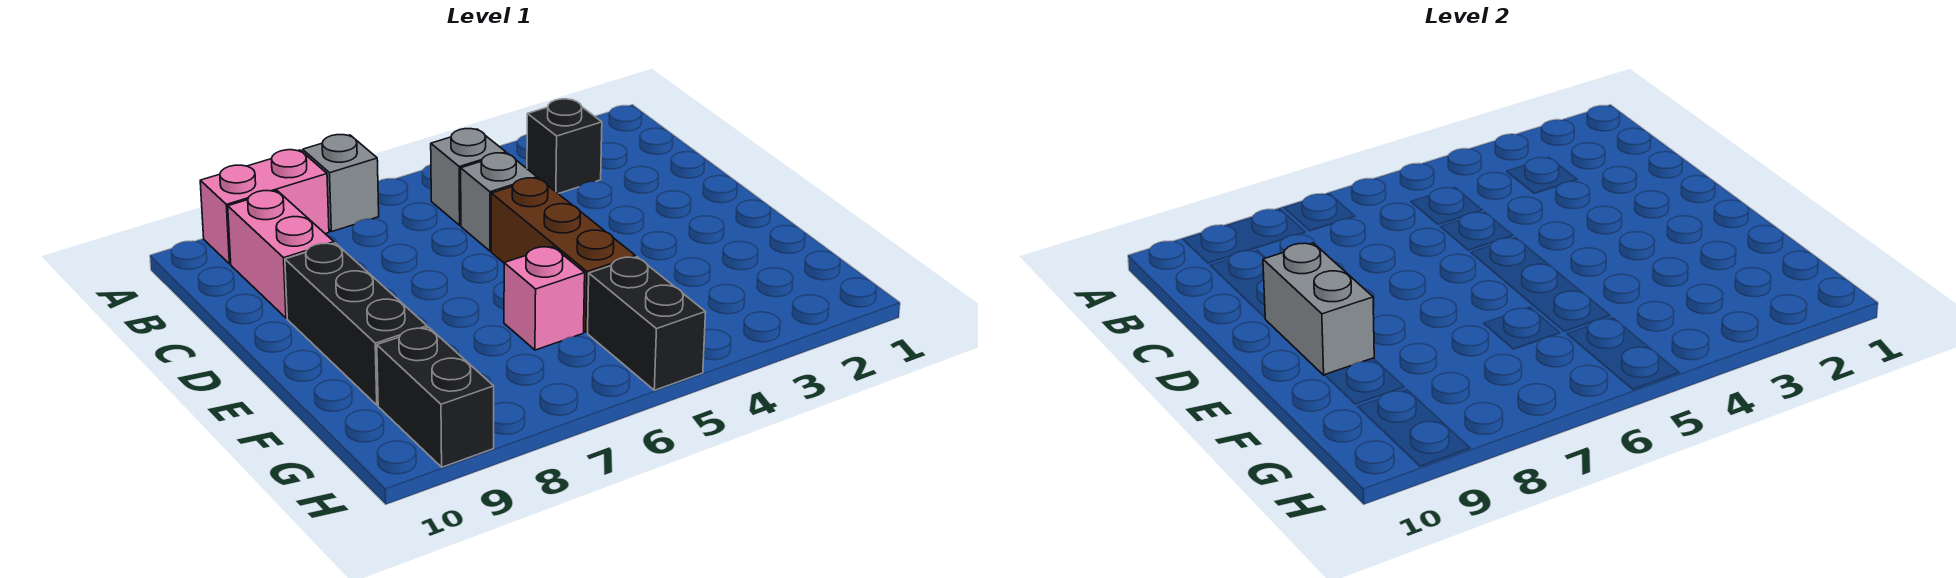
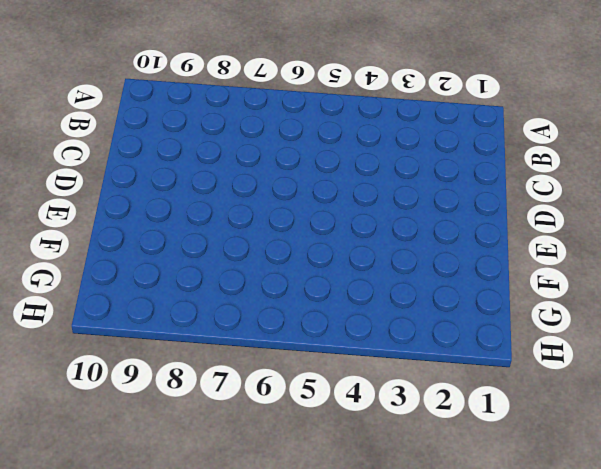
none -> grey brick A7 level 1
none -> pink brick A8:A9 level 1
none -> black brick B3 level 1

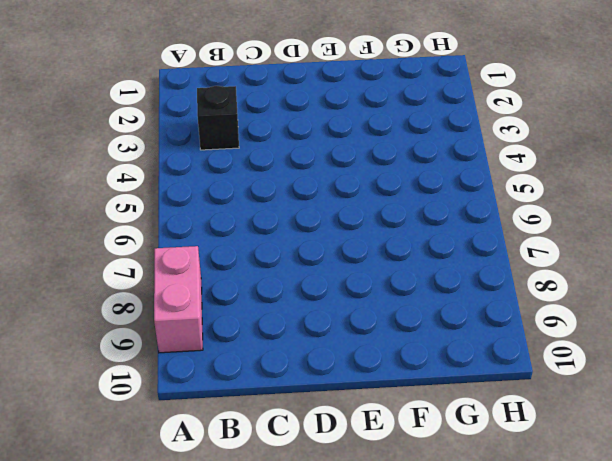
none -> grey brick A7 level 1
none -> grey brick B5 level 1
none -> pink brick B9:C9 level 1

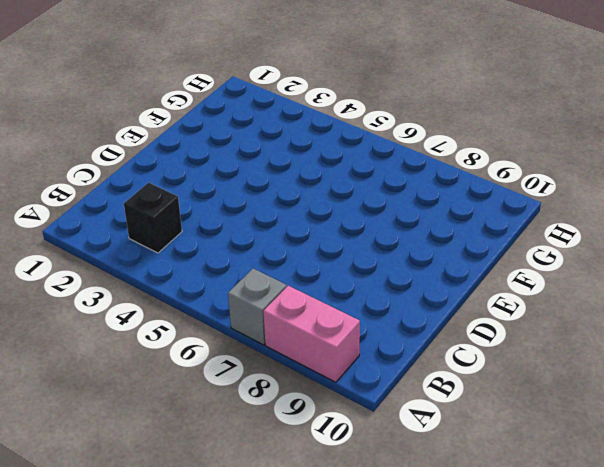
none -> grey brick B5 level 1
none -> pink brick B9:C9 level 1
none -> grey brick C5 level 1

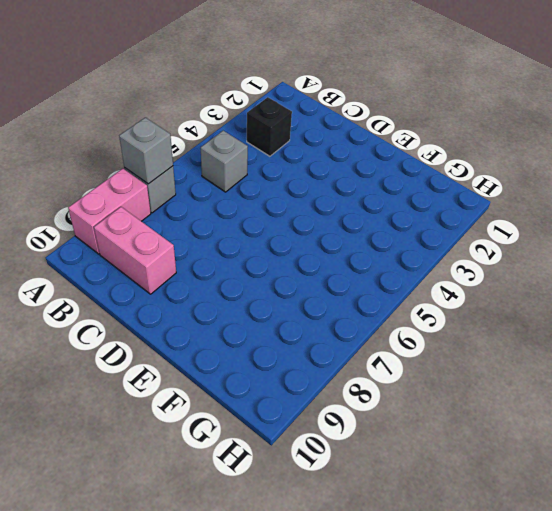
grey brick A7 level 2 -> grey brick C5 level 1
none -> brown brick D5:F5 level 1
none -> black brick D9:F9 level 1
none -> pink brick F6 level 1

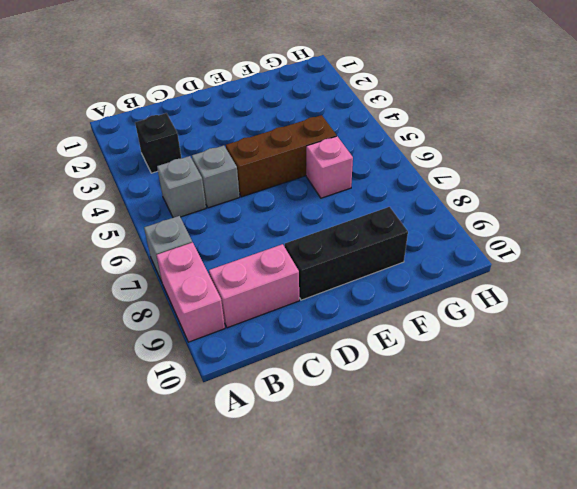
none -> black brick G5:H5 level 1
none -> black brick G9:H9 level 1
none -> grey brick D9:E9 level 2

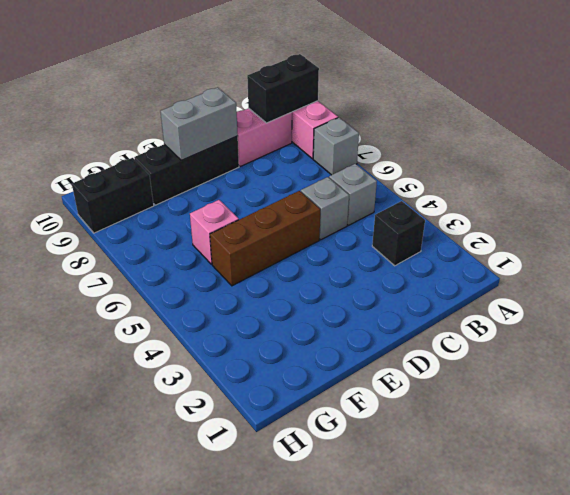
black brick A9:B9 level 2 -> black brick G5:H5 level 1

